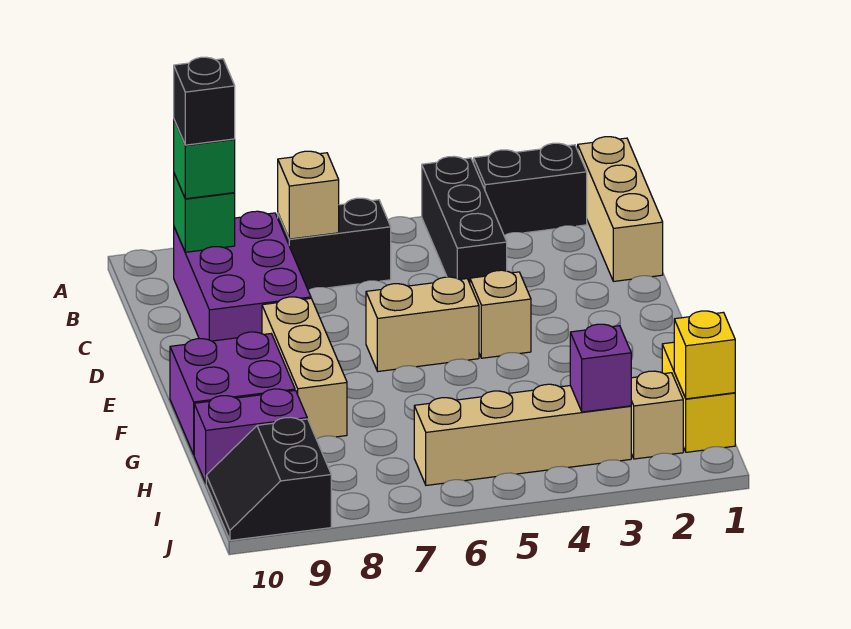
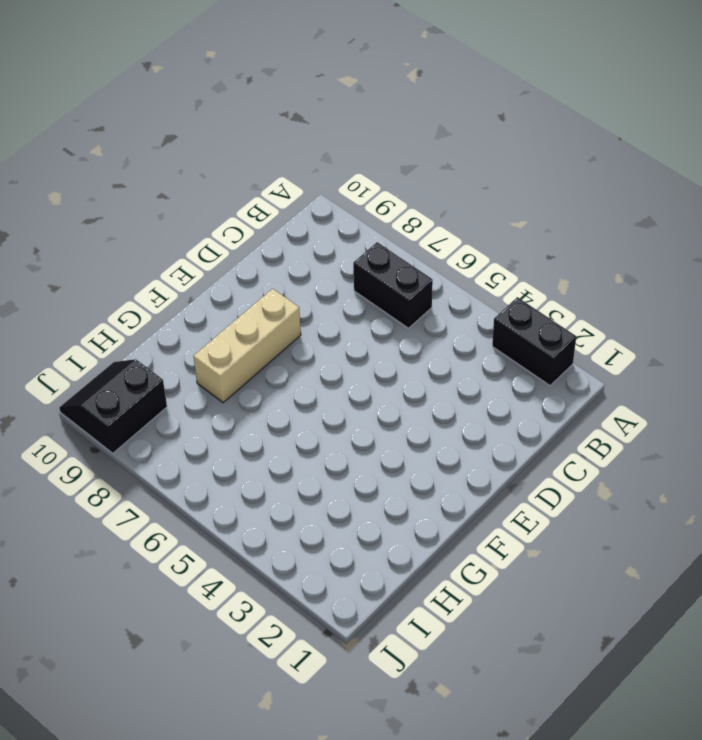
none -> tan brick A1:C1 level 1
none -> black brick A4:C4 level 1
none -> purple brick B8:D9 level 1

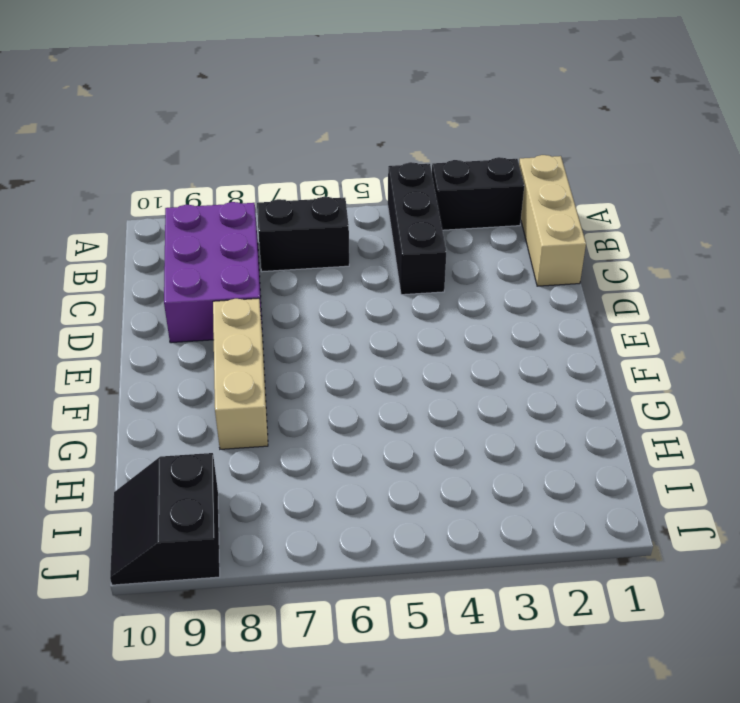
none -> tan brick E4 level 1
none -> tan brick E5:E6 level 1
none -> purple brick F9:G10 level 1

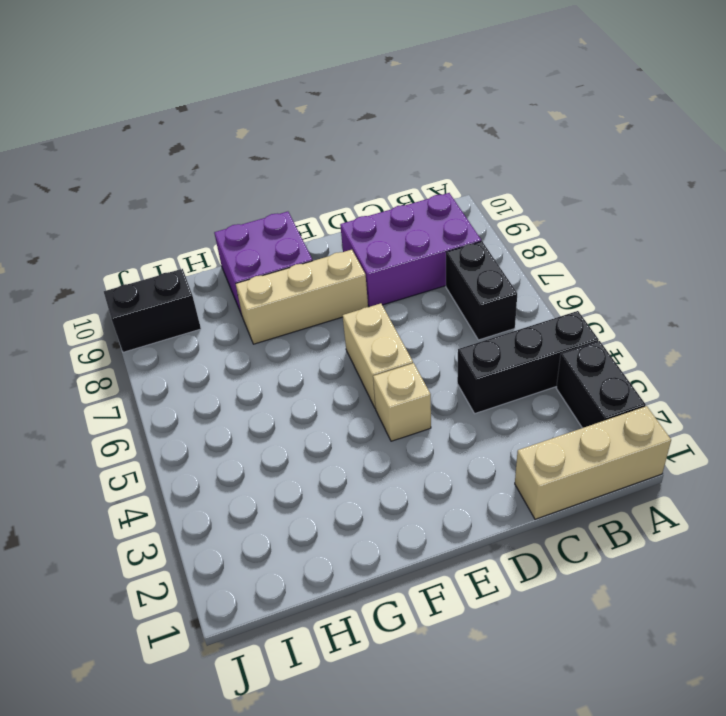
none -> yellow brick H1:I1 level 1
none -> purple brick H9:H10 level 1
none -> tan brick I2 level 1

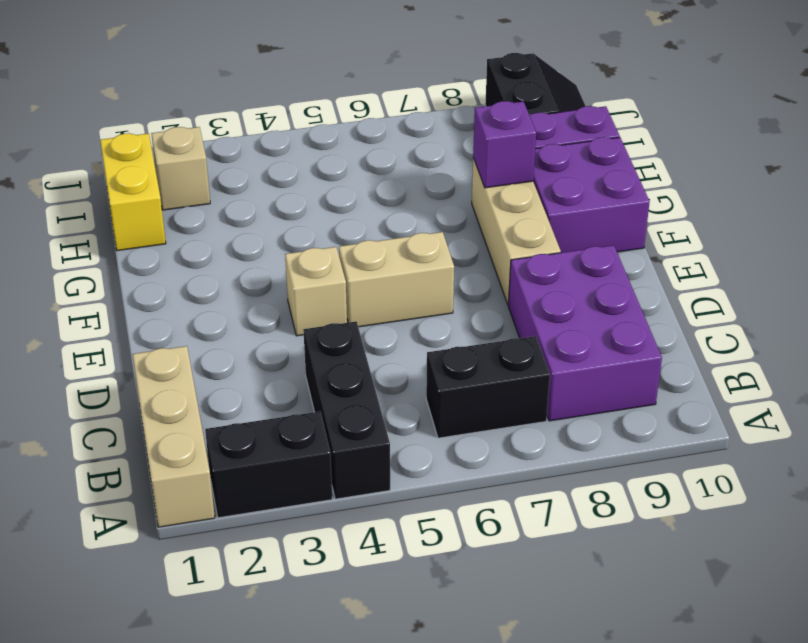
purple brick G8 level 2 -> purple brick I3 level 2
none -> tan brick I3:I6 level 1
none -> tan brick B7 level 2
none -> green brick B9 level 2

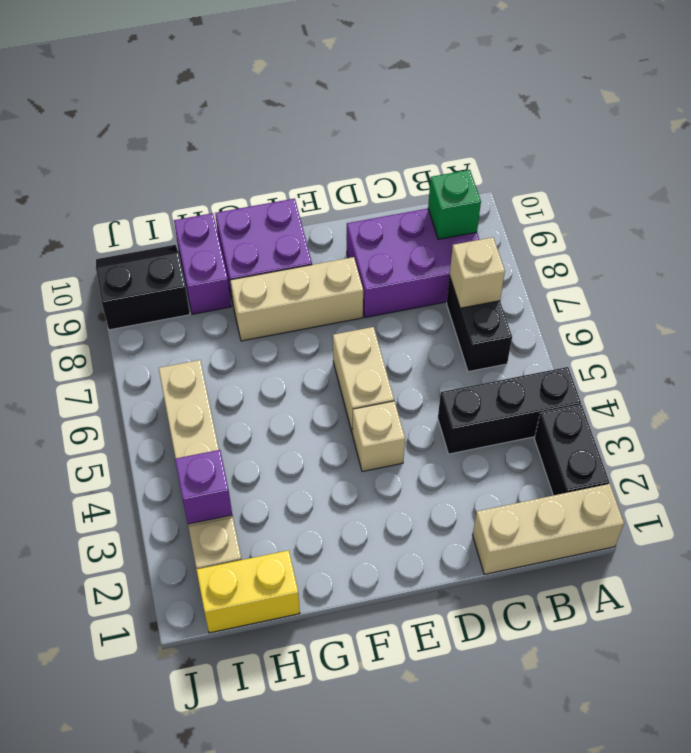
none -> yellow brick I1 level 2
none -> green brick B9 level 3
none -> black brick B9 level 4

